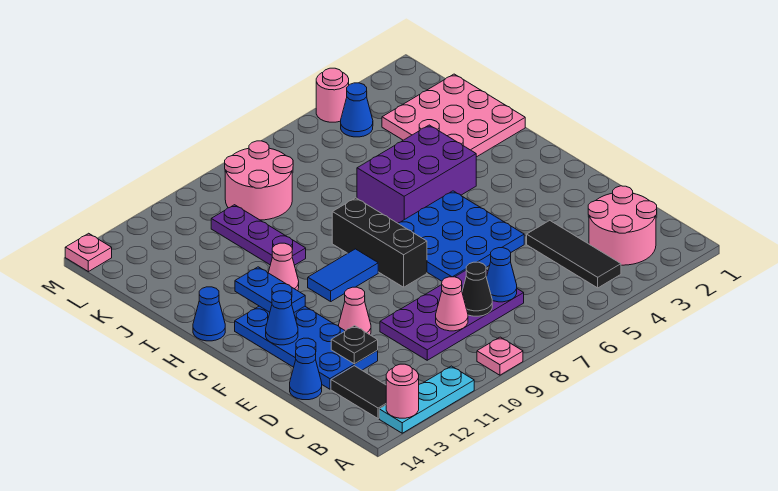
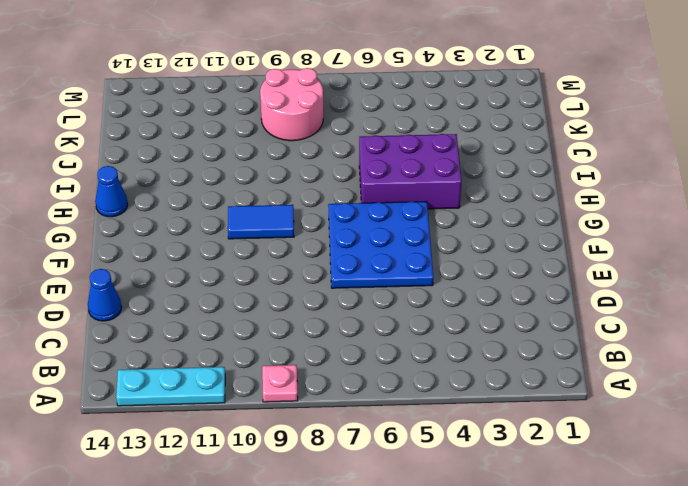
none -> pink round brick B2:C3 level 1
none -> black tile B4:D4 level 1
none -> black tile B13:C13 level 1

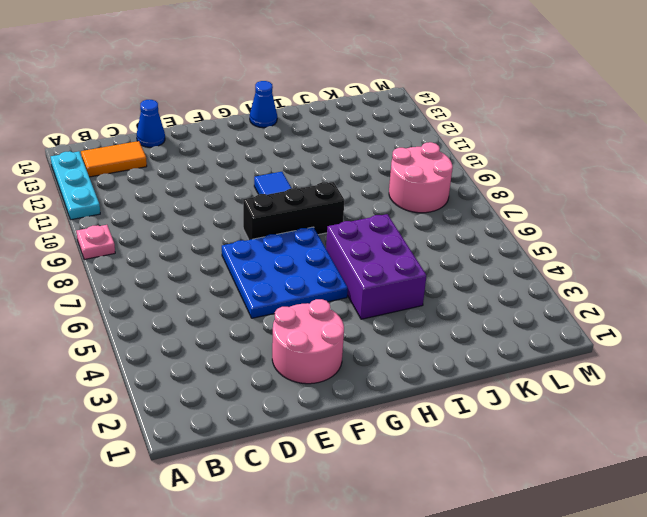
orange tile B13:C13 level 1 -> black tile B13:C13 level 1
pink round brick E2:F3 level 1 -> pink round brick B2:C3 level 1
none -> black tile B4:D4 level 1
none -> purple plate C7:D10 level 1
none -> blue plate D12:G13 level 1

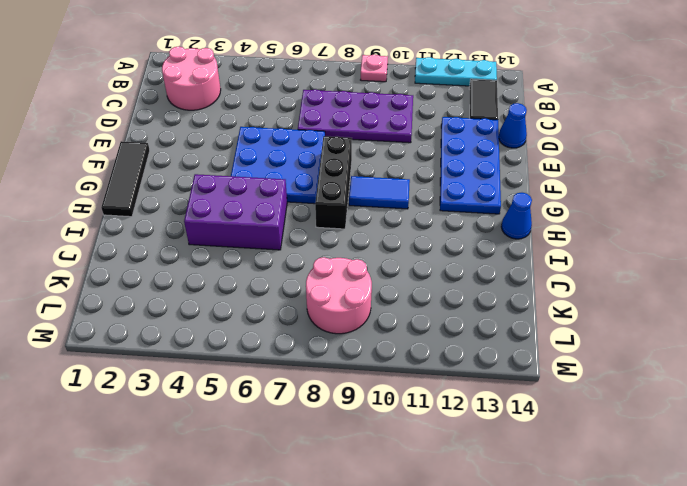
black tile F1:H1 level 1 -> black tile B4:D4 level 1
none -> pink cone E11 level 1
none -> pink cone H11 level 1
none -> pink plate I1:K3 level 1

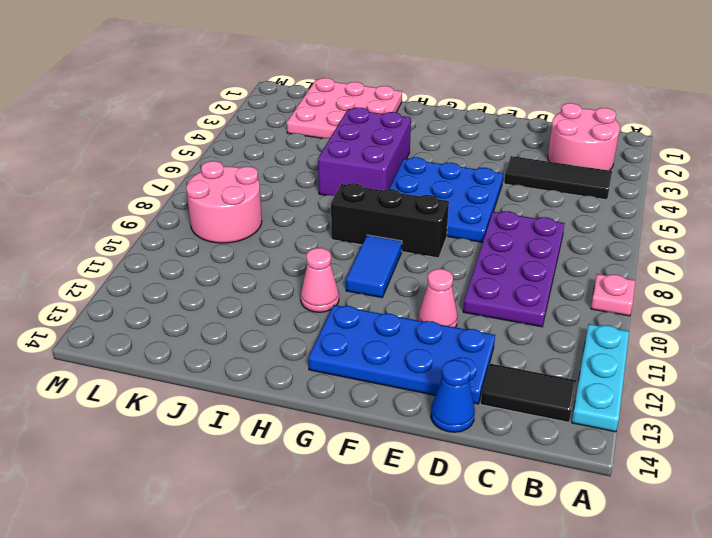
none -> blue cone H14 level 1
none -> purple plate I10:K10 level 1
none -> blue cone L4 level 1

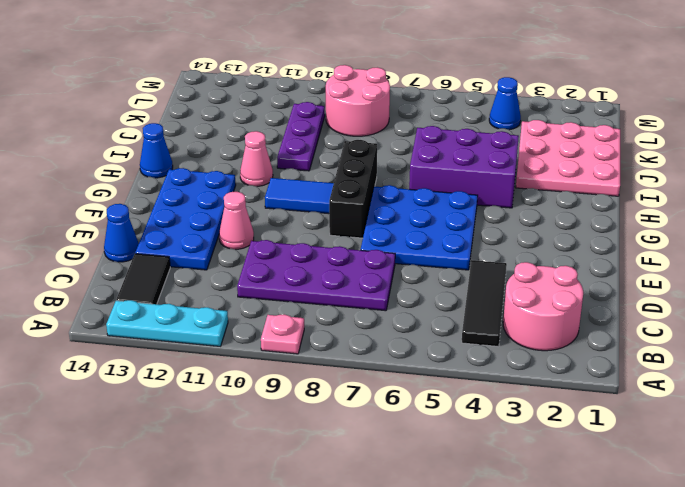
none -> pink round brick M4 level 1
none -> pink plate M14 level 1
none -> pink round brick A13 level 2

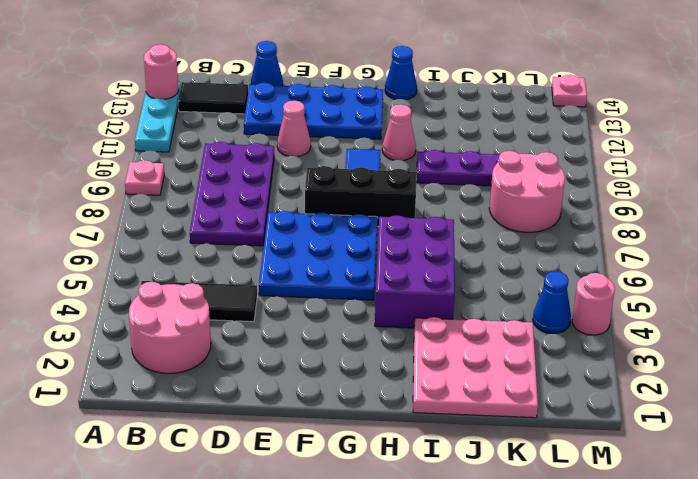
none -> blue cone C7 level 2
none -> black cone C8 level 2
none -> pink cone C9 level 2

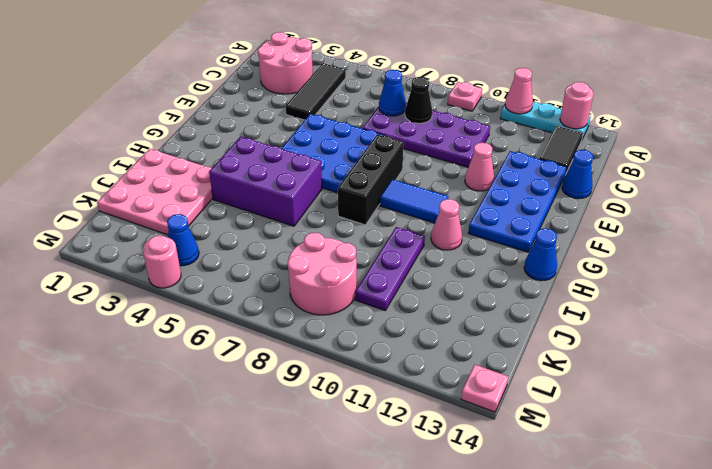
pink cone A11 level 2 -> pink cone C9 level 2
none -> black plate D12 level 2
none -> blue cone F13 level 2
none -> blue plate G12:H12 level 2

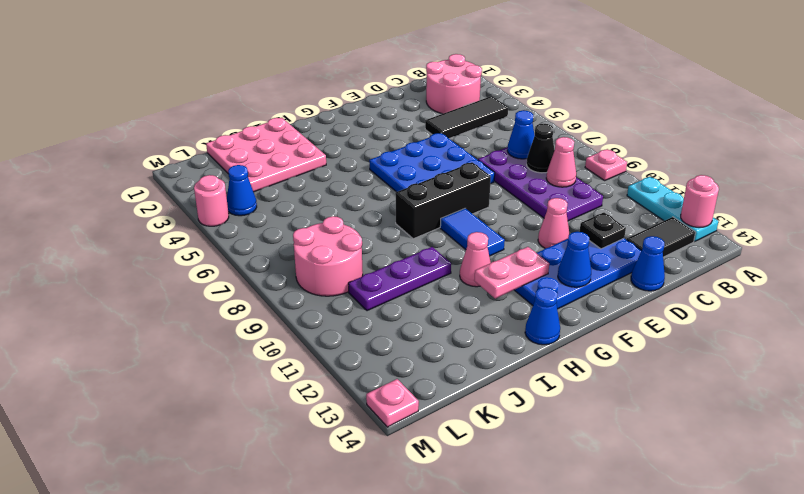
pink plate G12:H12 level 2 -> blue plate G12:H12 level 2
none -> purple brick H4:I6 level 1

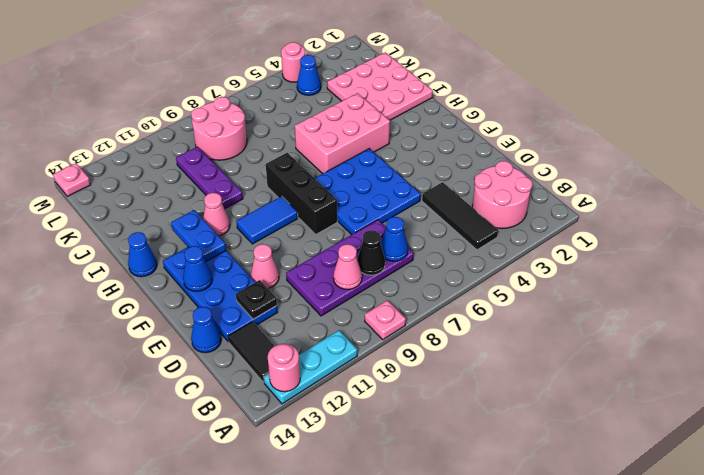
pink brick H4:I6 level 1 -> purple brick H4:I6 level 1

